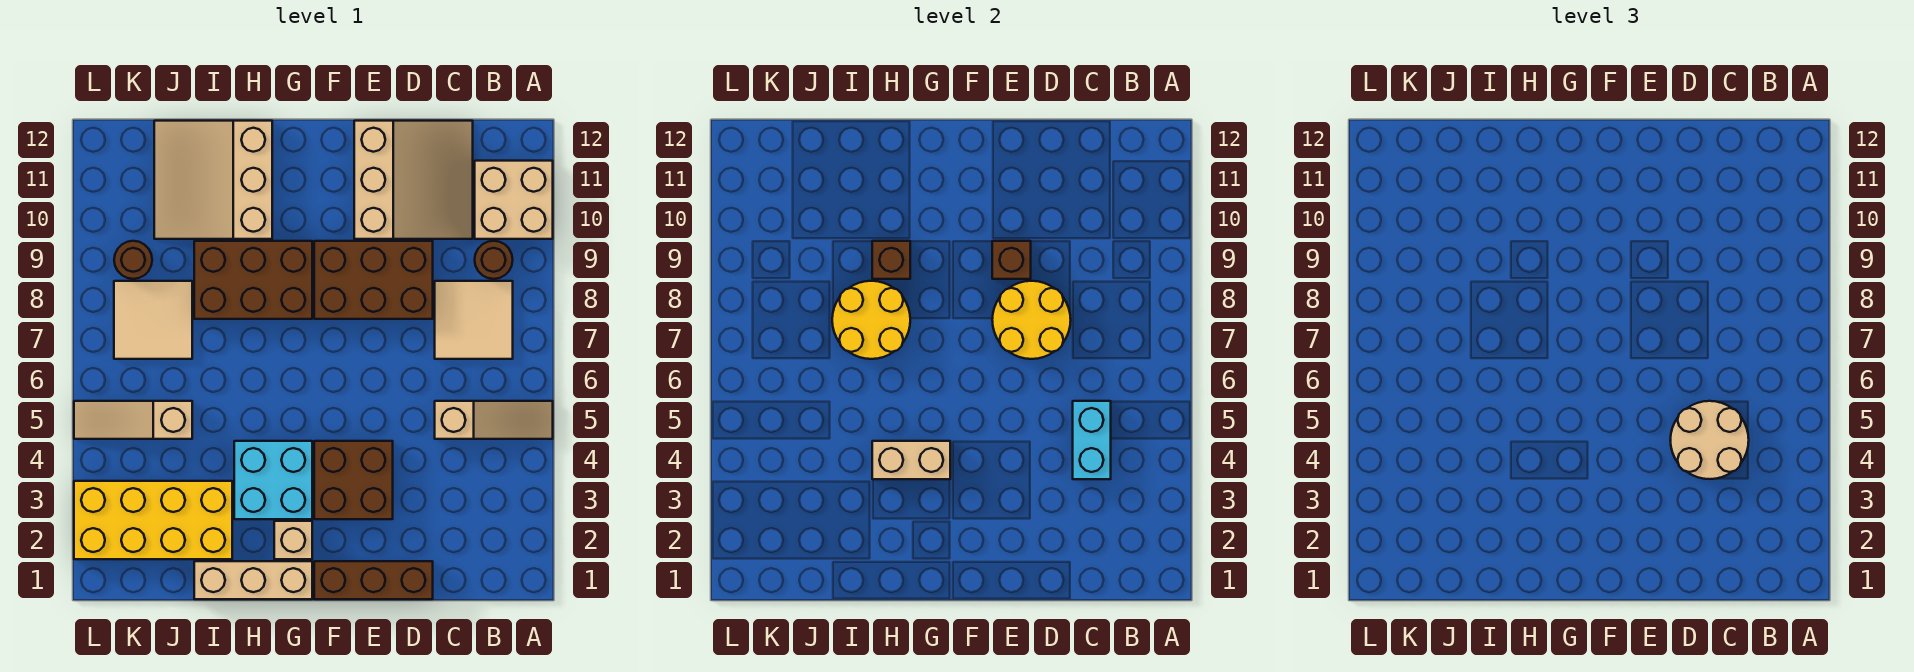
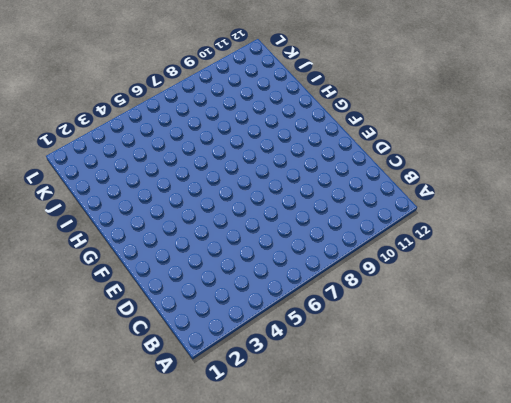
none -> tan slope A5:C5 level 1 top C
none -> tan brick A10:B11 level 1
none -> tan tile B7:C8 level 1

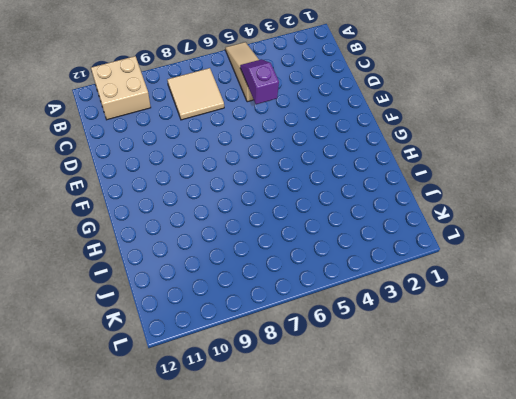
purple slope C5:D5 level 2 top D -> cyan brick C4:C5 level 2
none -> brown round brick B9 level 1
none -> tan slope C10:E12 level 1 top E
none -> brown brick D1:F1 level 1

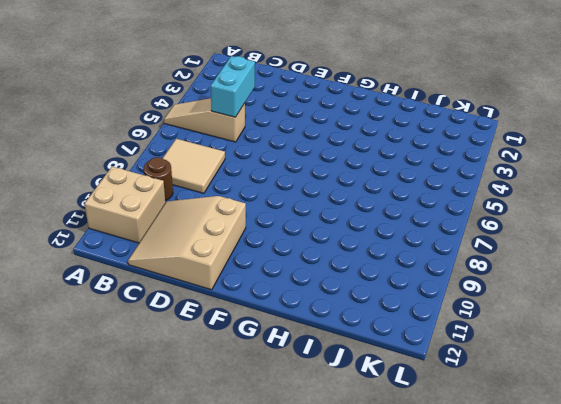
none -> brown brick D1:F1 level 1
none -> brown brick D8:F9 level 1
none -> brown brick E3:F4 level 1

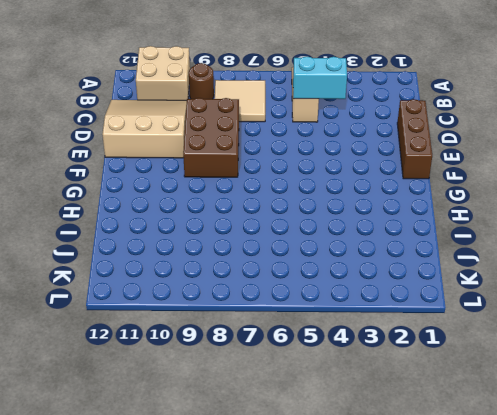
none -> brown brick E3:F4 level 1
none -> tan brick G1:I1 level 1
none -> tan brick G2 level 1

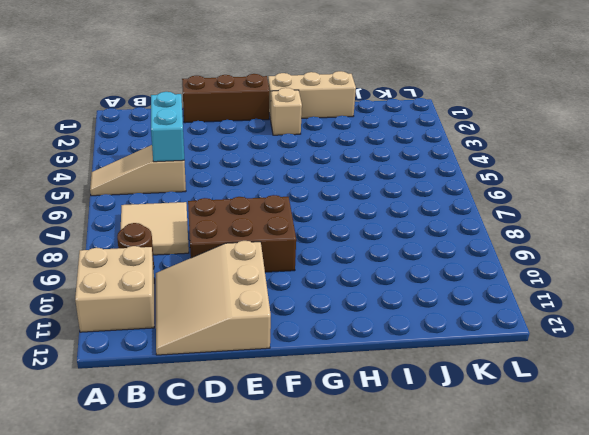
none -> brown brick E3:F4 level 1
none -> cyan brick G3:H4 level 1
none -> brown brick G8:I9 level 1

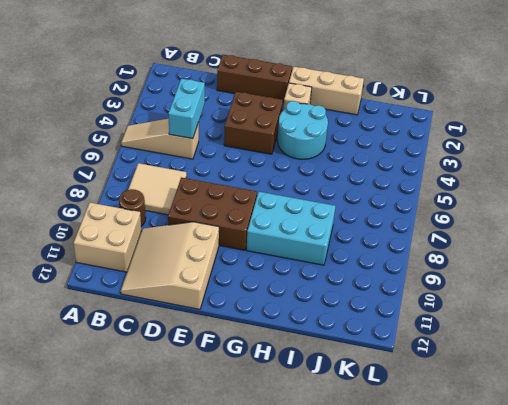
cyan round brick G3:H4 level 1 -> cyan brick G3:H4 level 1
cyan brick G8:I9 level 1 -> brown brick G8:I9 level 1
none -> tan slope H10:J12 level 1 top H
none -> yellow brick I2:L3 level 1
none -> tan slope J5:L5 level 1 top J

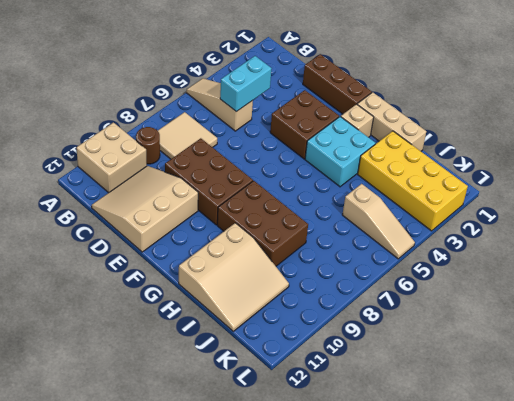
none -> tan tile J7:K8 level 1
none -> brown round brick K9 level 1
none -> yellow round brick D7:E8 level 2

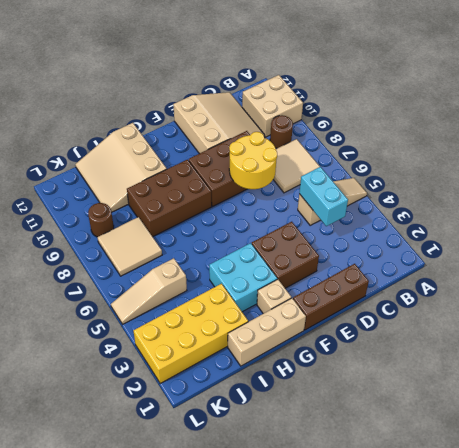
none -> brown brick E9 level 2
none -> tan brick G4:H4 level 2
none -> yellow round brick H7:I8 level 2

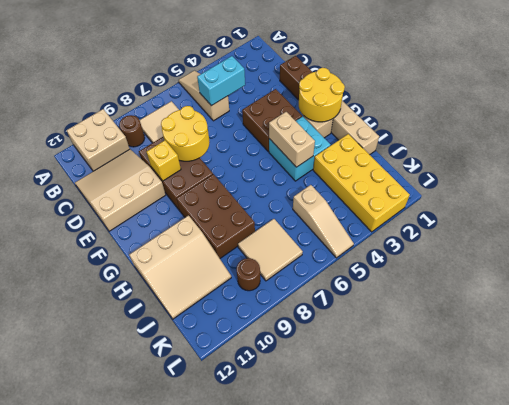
yellow brick E9 level 2 -> brown brick E9 level 2
yellow round brick F1:G2 level 2 -> yellow round brick H7:I8 level 2
none -> brown brick H9 level 2
none -> tan round brick C4:D5 level 3

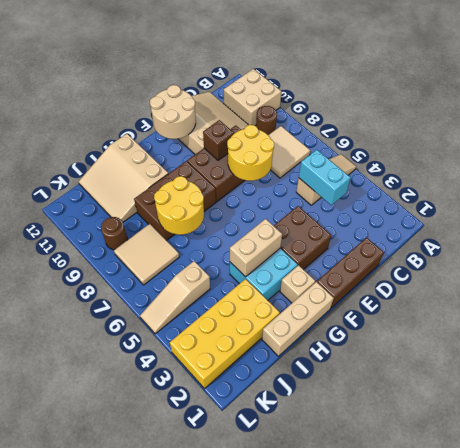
tan round brick E11:F12 level 2 -> tan round brick C4:D5 level 3
none -> brown brick H9 level 2

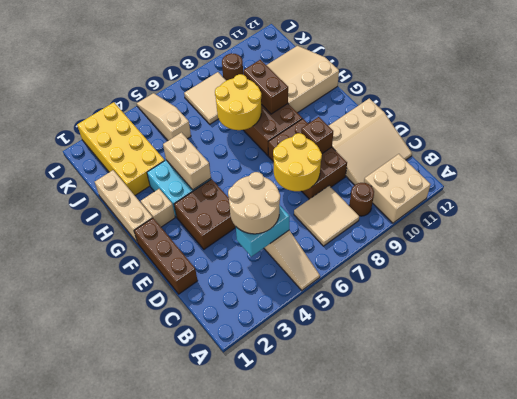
brown brick H9:I9 level 2 -> brown brick H9 level 2

